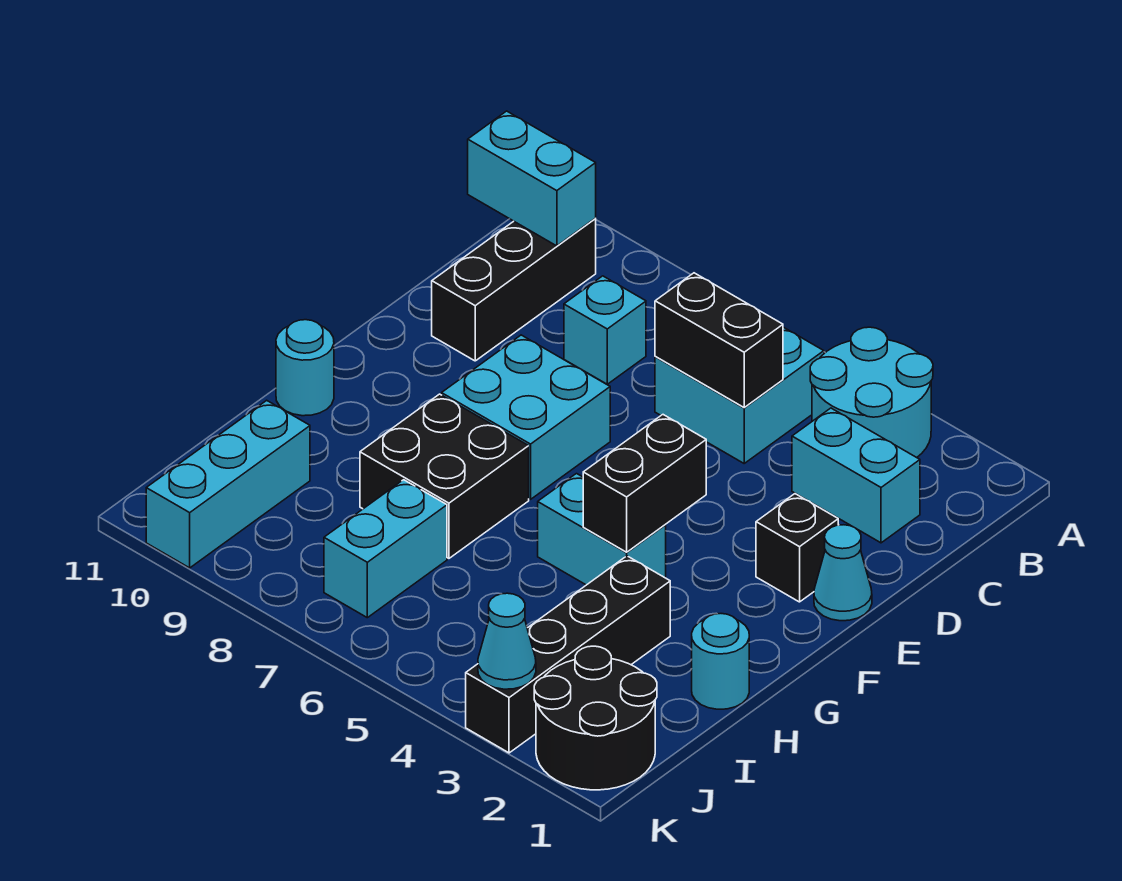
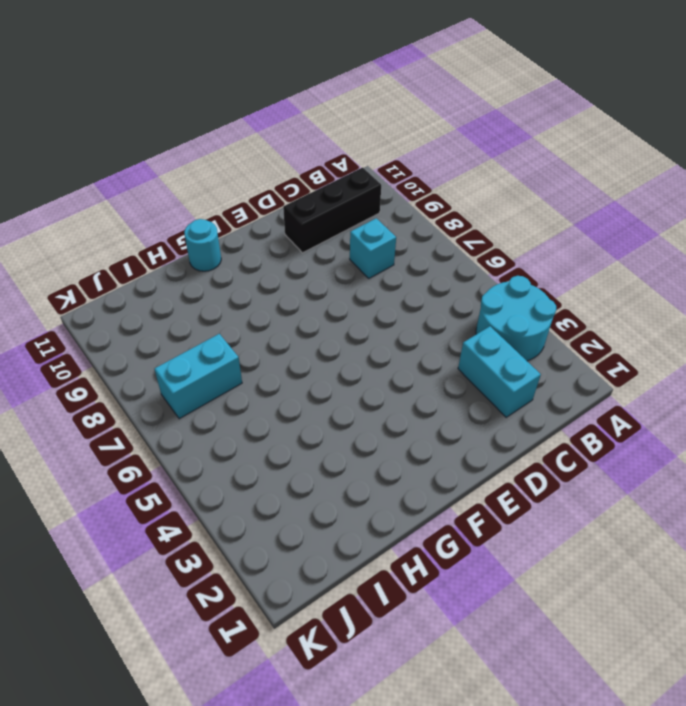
none -> cyan brick B5:C6 level 1
none -> cyan cone E1 level 1
none -> black brick E2 level 1

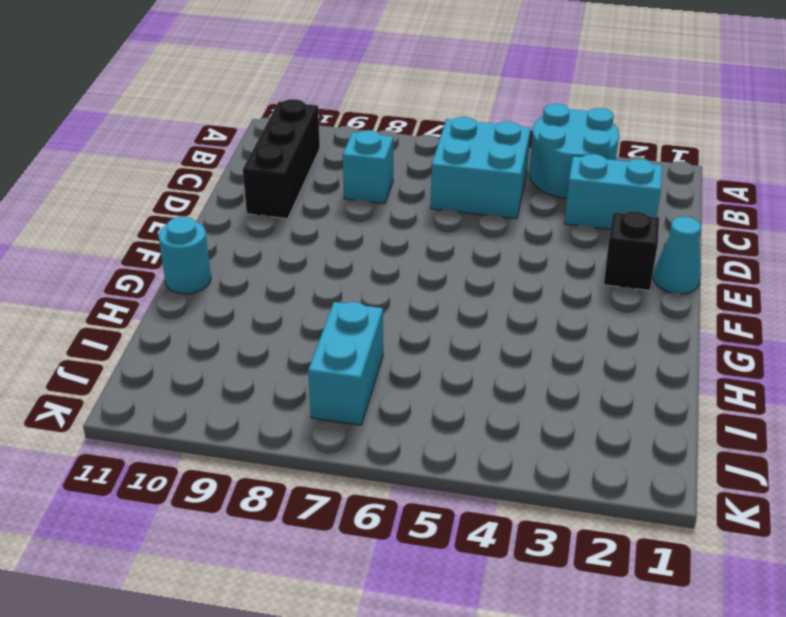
none -> cyan brick E7:F8 level 1
none -> cyan brick G4:G5 level 1
none -> black brick G7:H8 level 1

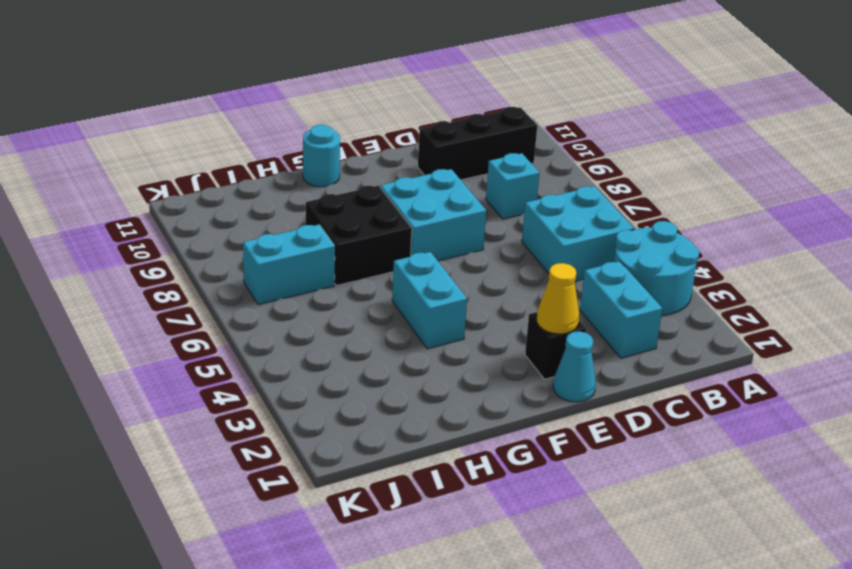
yellow cone E2 level 2 -> none
none -> cyan round brick H1 level 1
none -> black brick H3:K3 level 1
none -> cyan brick I10:K10 level 1

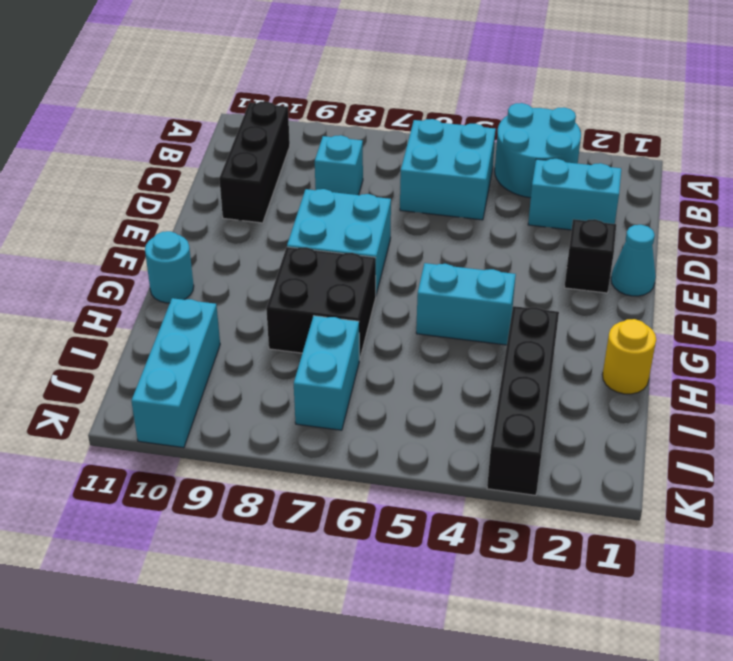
yellow round brick H1 level 1 -> cyan round brick H1 level 1
none -> black round brick J1:K2 level 1
none -> cyan brick B10:B11 level 2
none -> black brick C5:C6 level 2

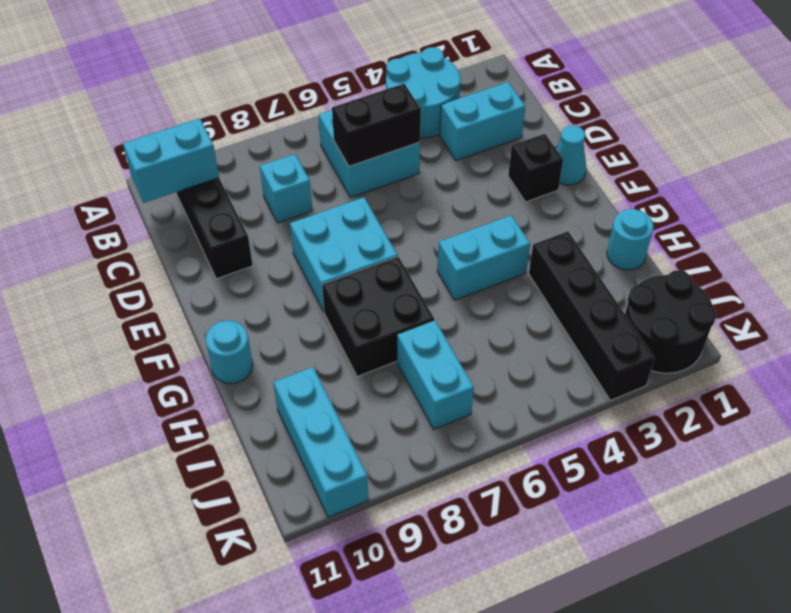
none -> black brick F4:G4 level 2
none -> cyan cone K3 level 2

